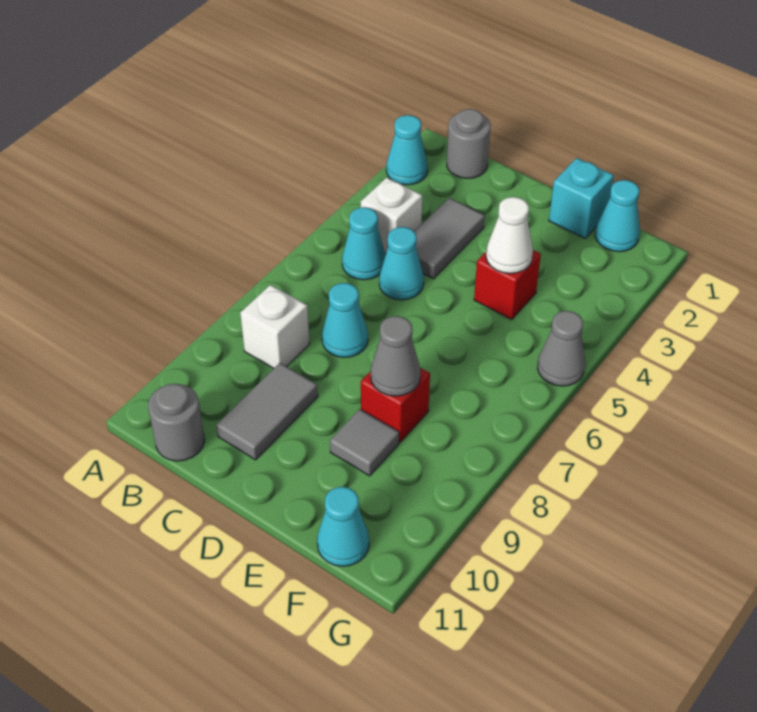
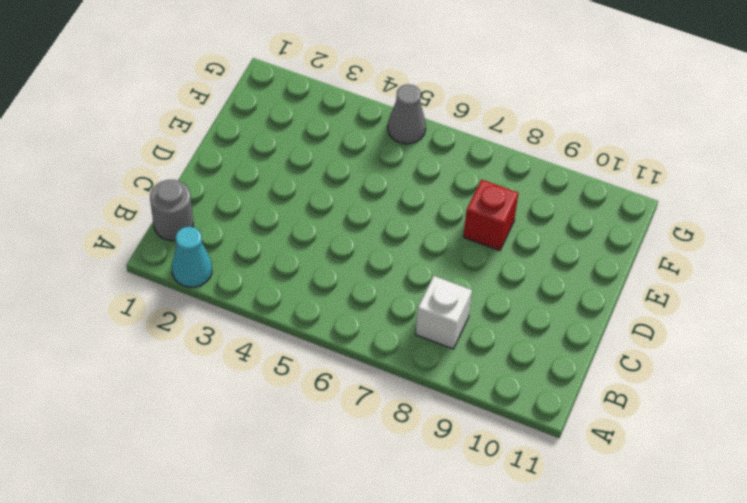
none -> white brick B4 level 1
none -> cyan cone B5 level 1
none -> grey round brick B11 level 1

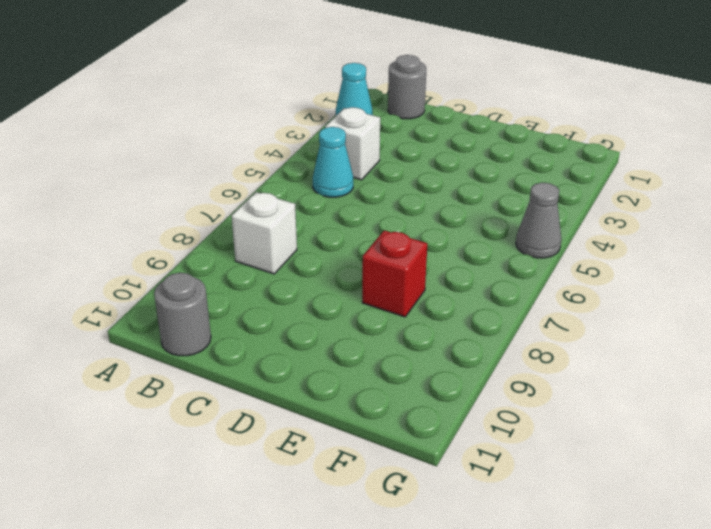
none -> grey tile C3:C4 level 1
none -> cyan cone C5 level 1
none -> cyan cone C7 level 1

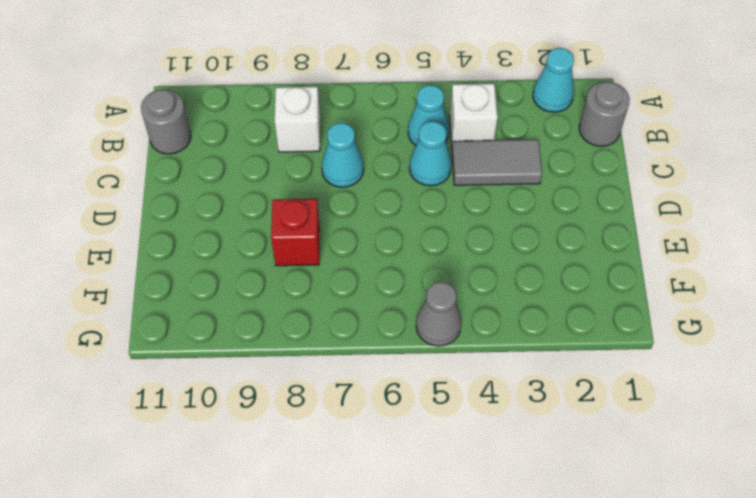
none -> grey tile C9:C10 level 1
none -> cyan brick E1 level 1
none -> red brick E4 level 1

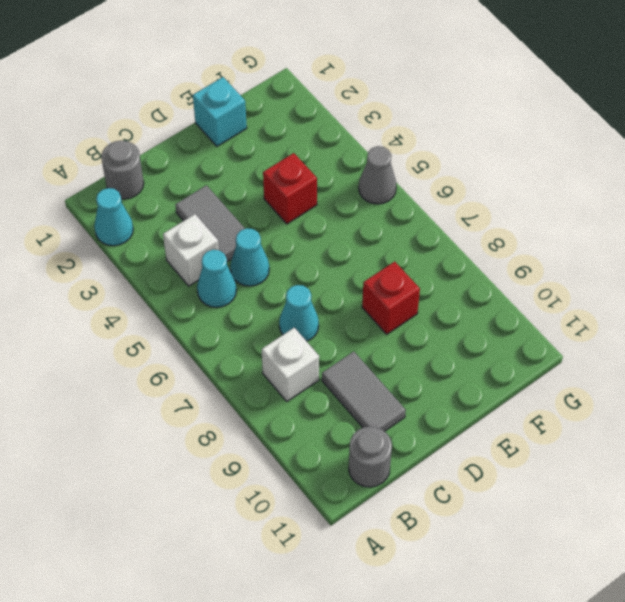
none -> grey tile E9 level 1
none -> cyan cone F1 level 1
none -> cyan cone F11 level 1

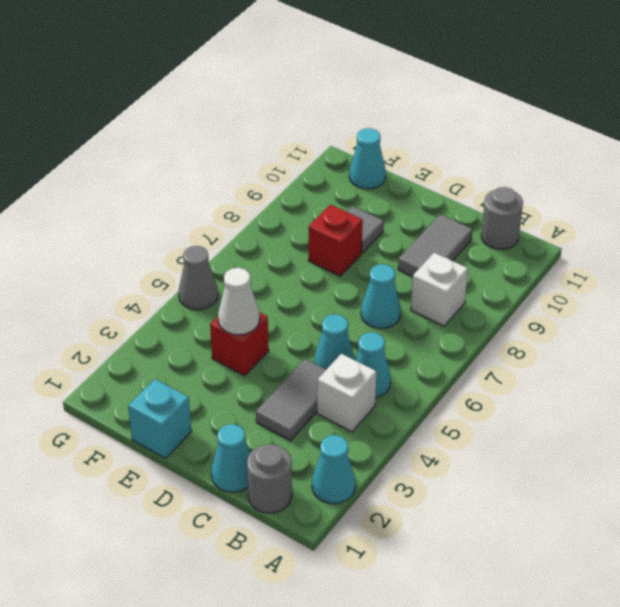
cyan cone C1 level 1 -> cyan cone F1 level 1
none -> grey cone E8 level 2

